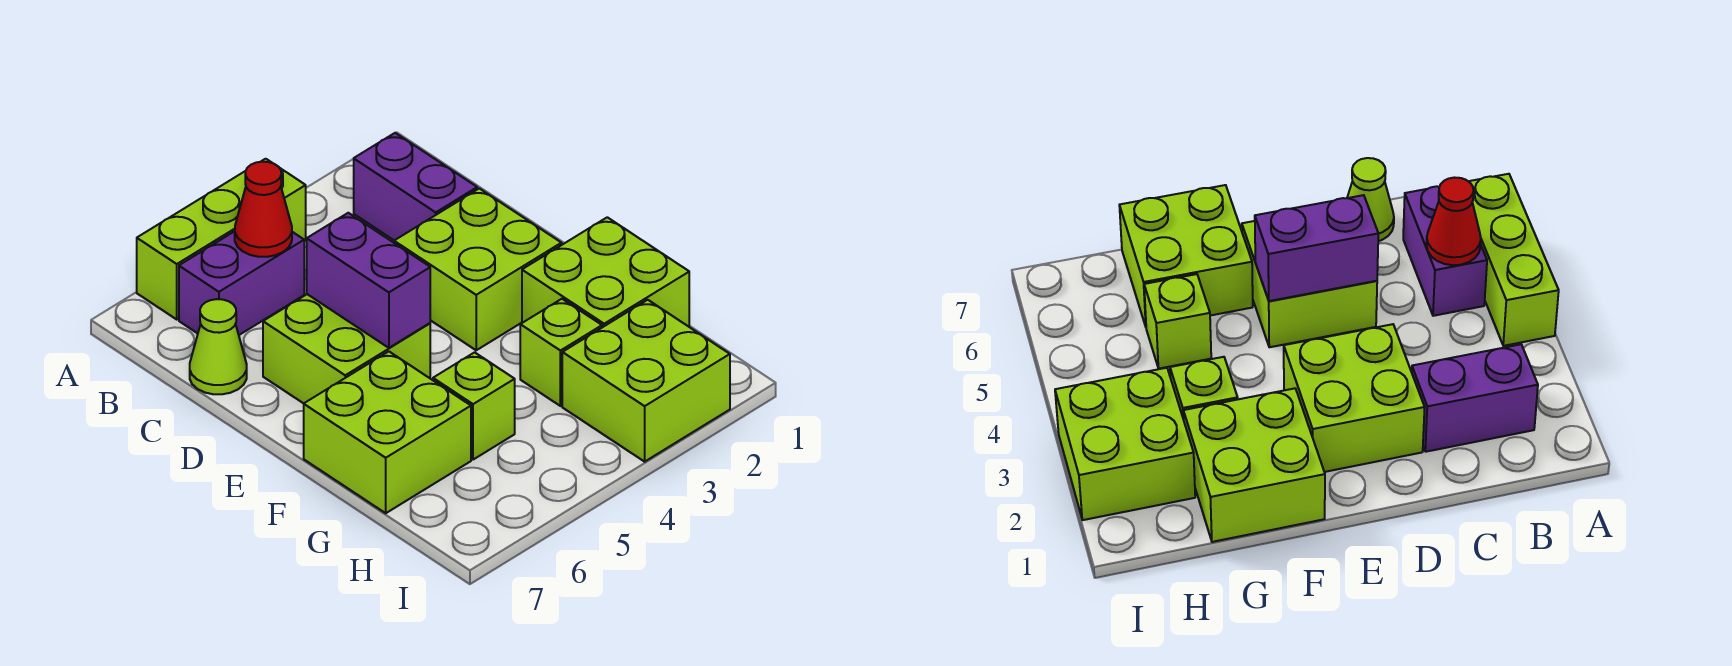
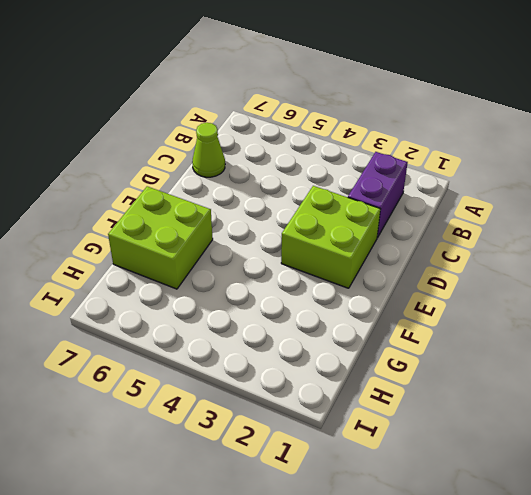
none -> lime brick A4:A6 level 1
none -> purple brick B5:B6 level 1
none -> lime brick D5:E6 level 1

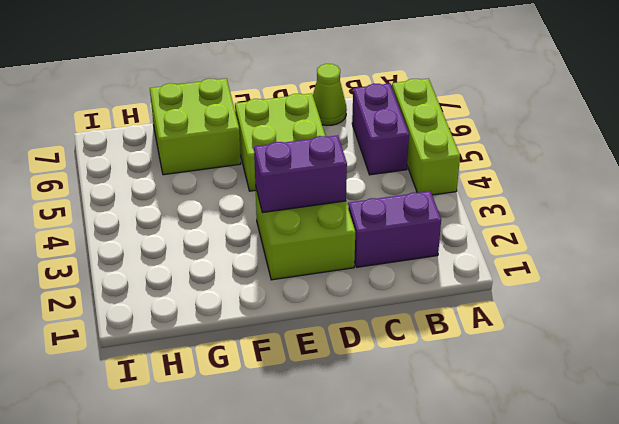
purple brick D3:E3 level 2 -> purple brick D5:E5 level 2
none -> lime brick F1:G2 level 1
none -> lime brick G3 level 1
none -> lime brick G5 level 1

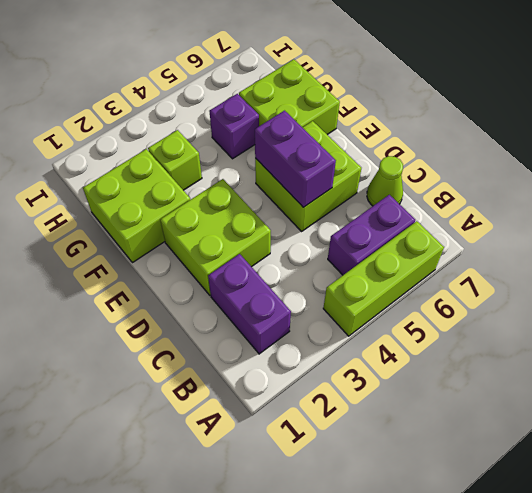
purple brick G5 level 1 -> lime brick G5 level 1
none -> lime brick H2:I3 level 1
none -> red cone B5 level 2

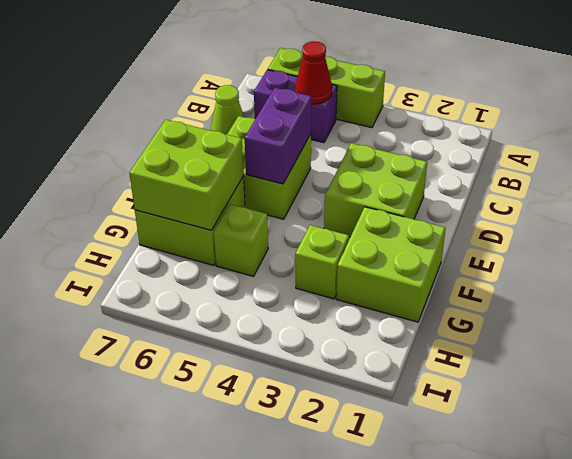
lime brick F6:G7 level 2 -> lime brick H2:I3 level 1
none -> purple brick B2:C2 level 1

